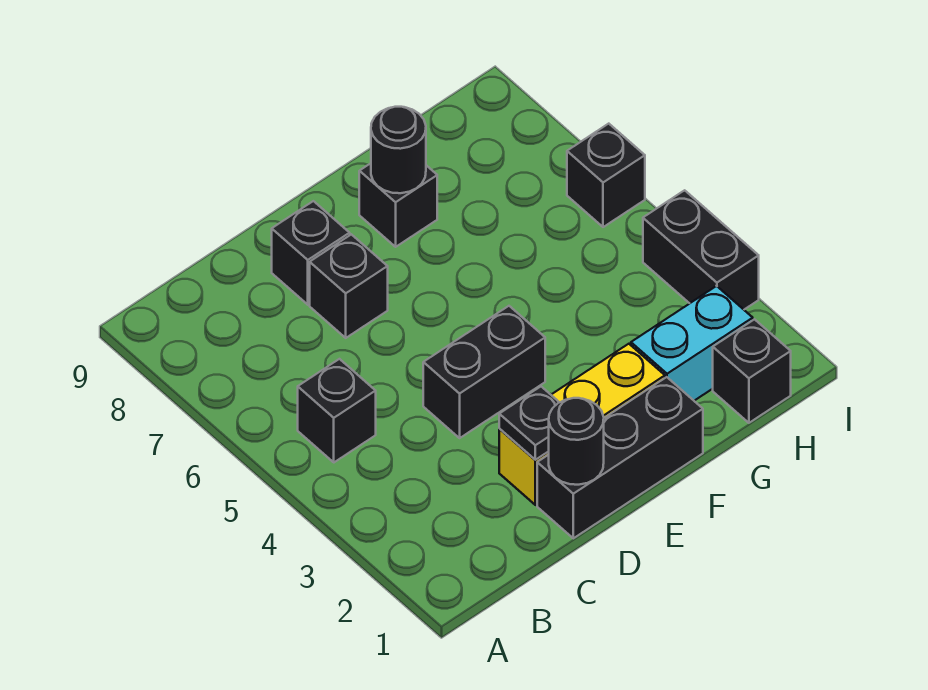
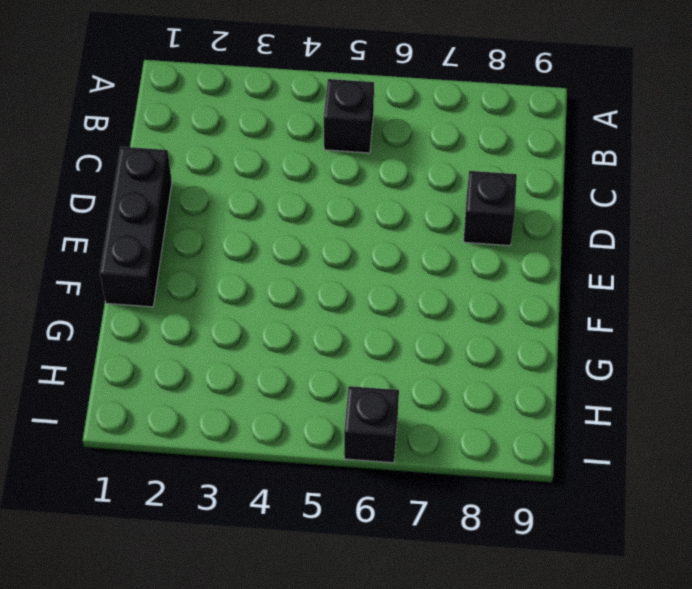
none -> yellow brick D2:F2 level 1
none -> black brick D4:E4 level 1
none -> black brick D7 level 1

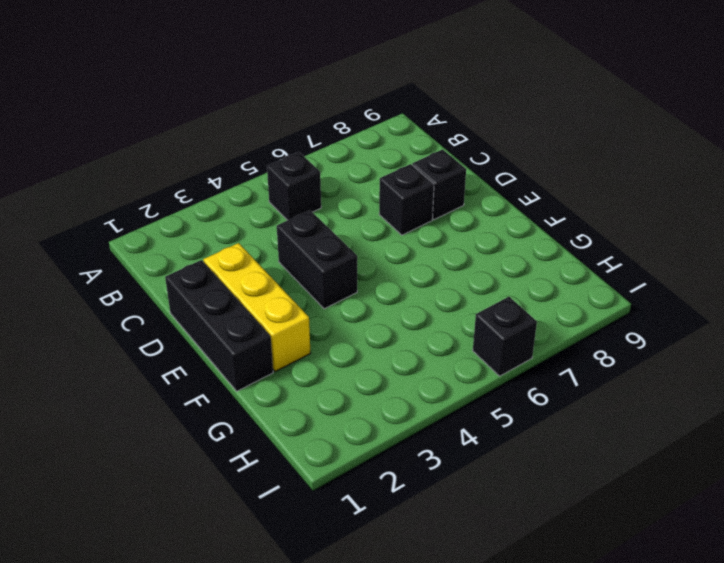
none -> black brick F8 level 1
none -> cyan brick G2:H2 level 1
none -> black brick H1 level 1

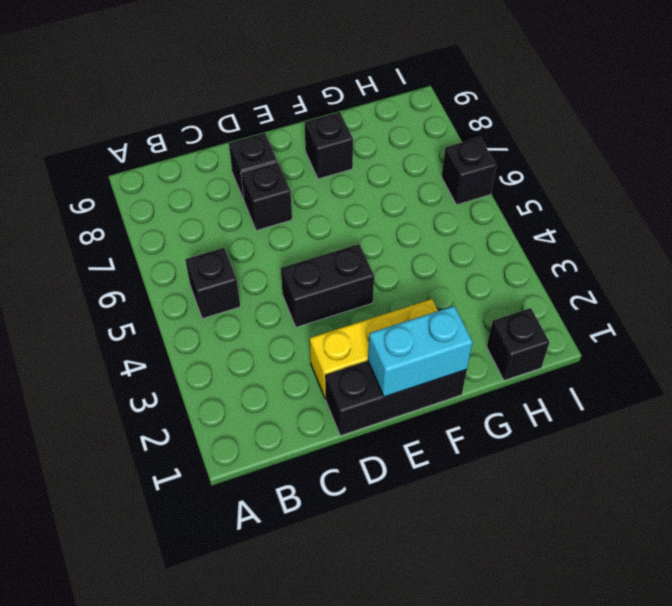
cyan brick E1:F1 level 2 -> cyan brick G2:H2 level 1
none -> black brick I3:I4 level 1
none -> black round brick D1 level 2
none -> black plate D2 level 2

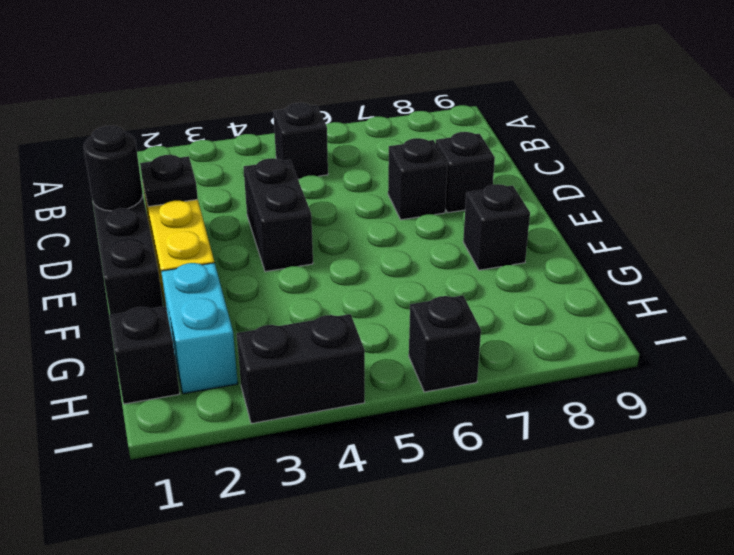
none -> black round brick F8 level 2

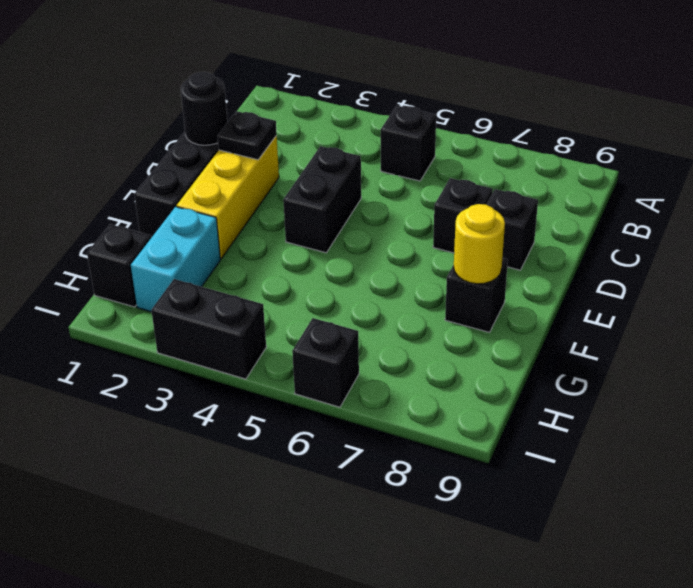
yellow round brick F8 level 2 -> black round brick F8 level 2

